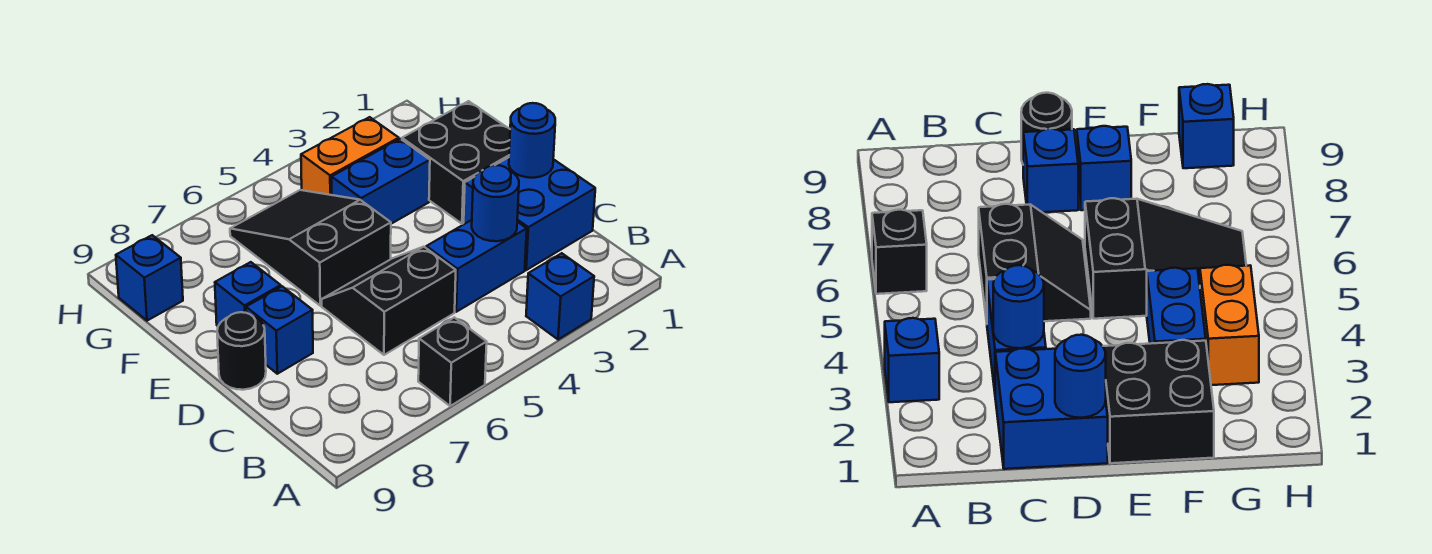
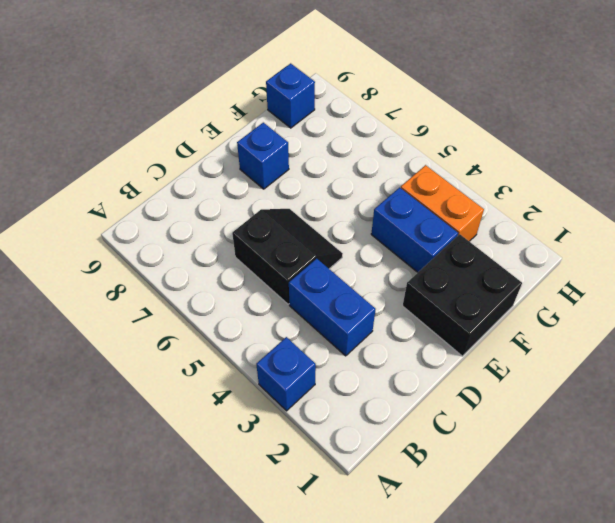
none -> black brick A6 level 1
none -> blue brick C1:D2 level 1
none -> blue brick D8 level 1

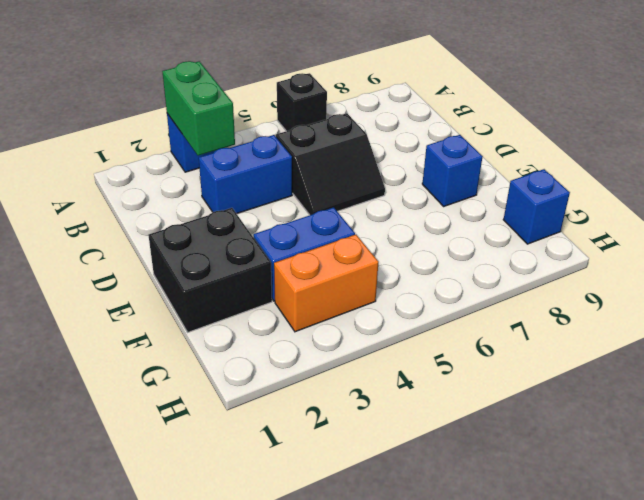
green brick A3:B3 level 2 -> none
none -> blue brick C1:D2 level 1
none -> blue brick D8 level 1
none -> black round brick D9 level 1

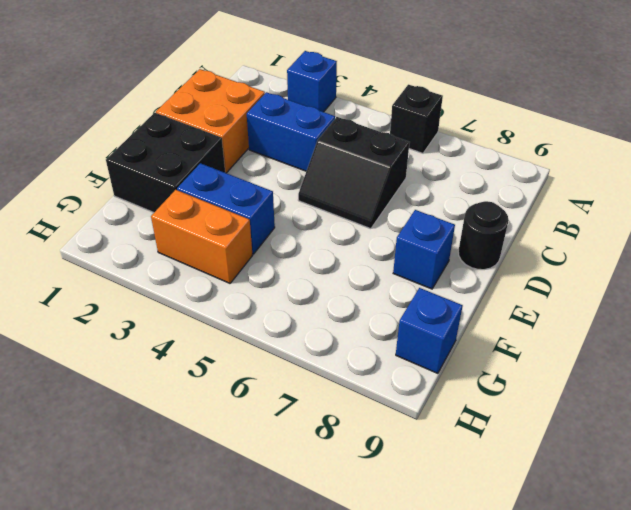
orange brick C1:D2 level 1 -> blue brick C1:D2 level 1
none -> blue brick D8 level 1
none -> black slope E5:G6 level 1 top E
none -> blue round brick C3 level 2

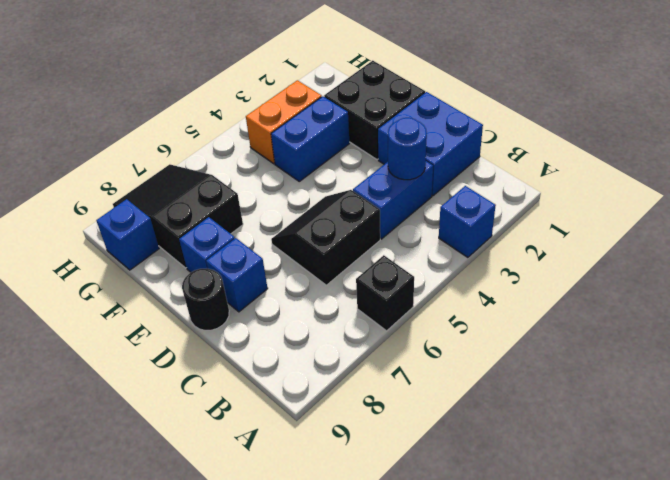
black slope F7:H8 level 1 top F -> black slope E5:G6 level 1 top E
none -> blue round brick D1 level 2

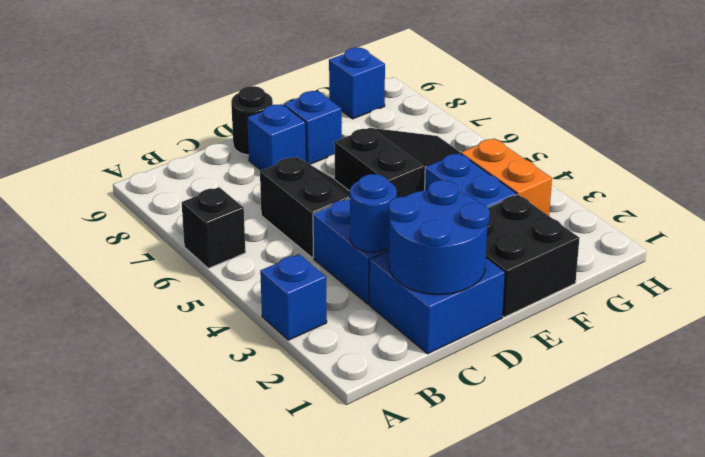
blue round brick C1:D2 level 2 -> blue round brick D1 level 2

